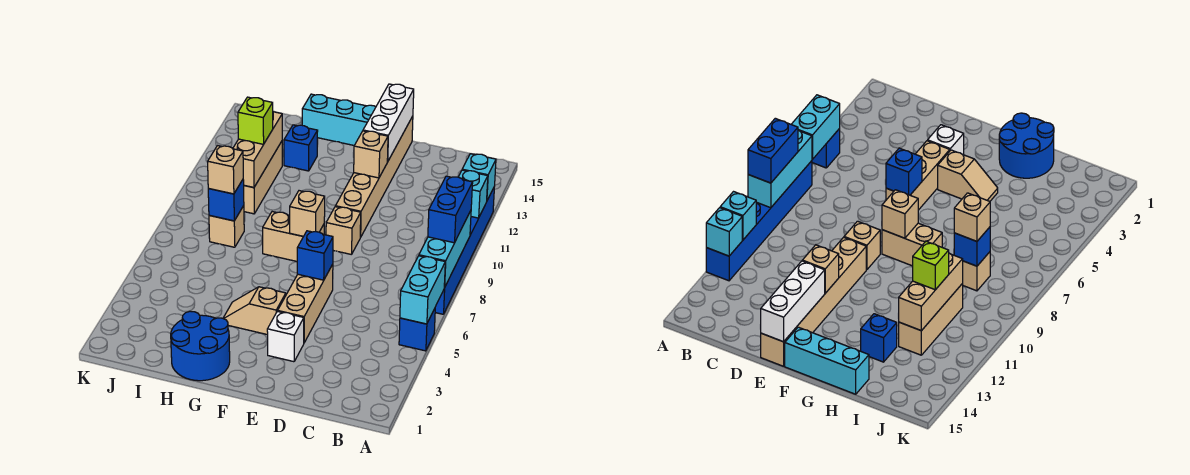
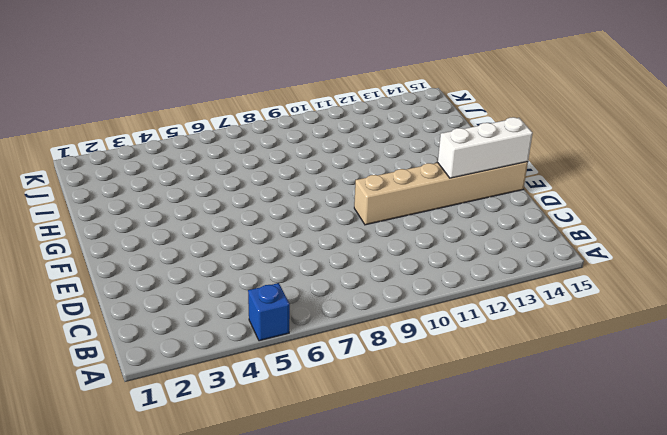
none -> blue brick A7:A12 level 1
none -> white brick E3 level 1
none -> tan brick E4:E6 level 1

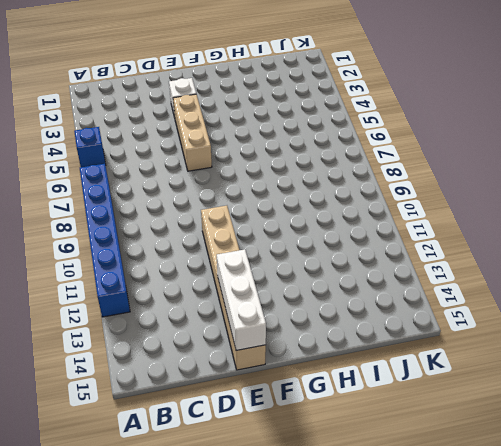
none -> tan brick E9 level 1
none -> tan slope F4:G4 level 1 top F
none -> tan brick F8:G8 level 1

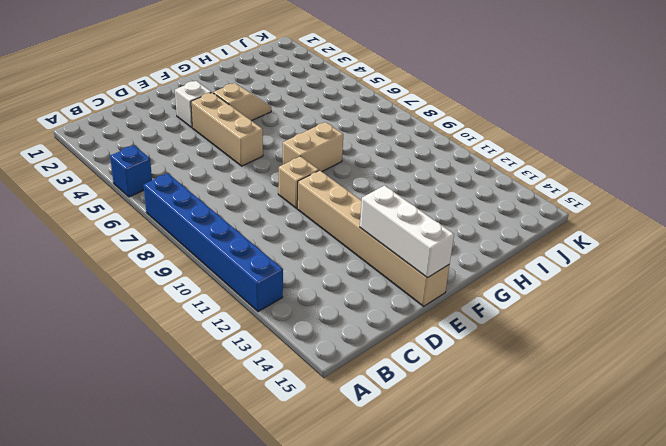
none -> cyan brick F15:H15 level 1
none -> blue round brick G1:H2 level 1
none -> blue brick H13 level 1

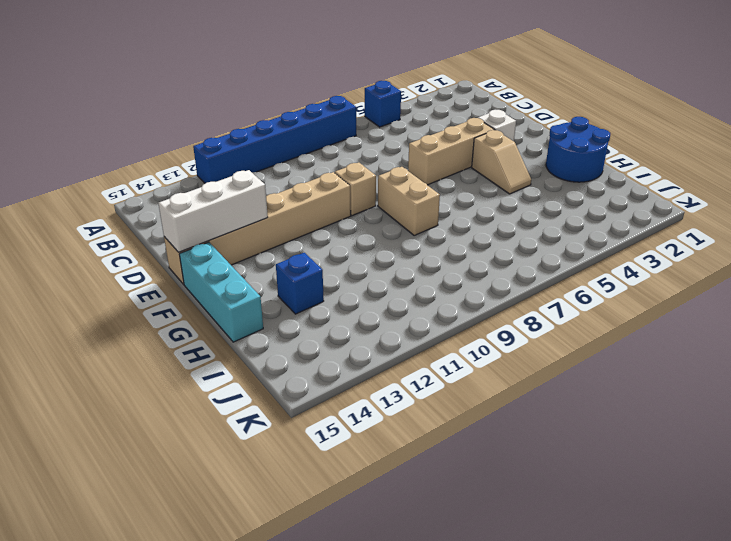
none -> tan brick I8 level 1
none -> tan brick I10:I12 level 1
none -> cyan brick A5:A6 level 2

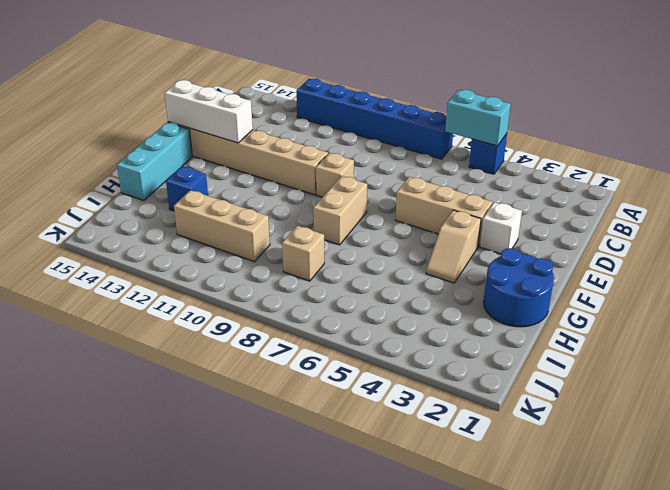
none -> cyan brick A7:A9 level 2
none -> cyan brick A11 level 2
none -> cyan brick A12 level 2

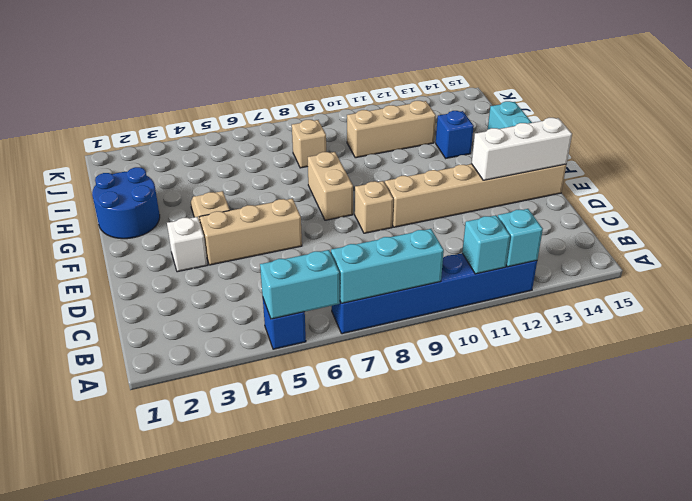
none -> blue brick E6 level 2
none -> tan brick E12 level 2
none -> tan brick F8 level 2

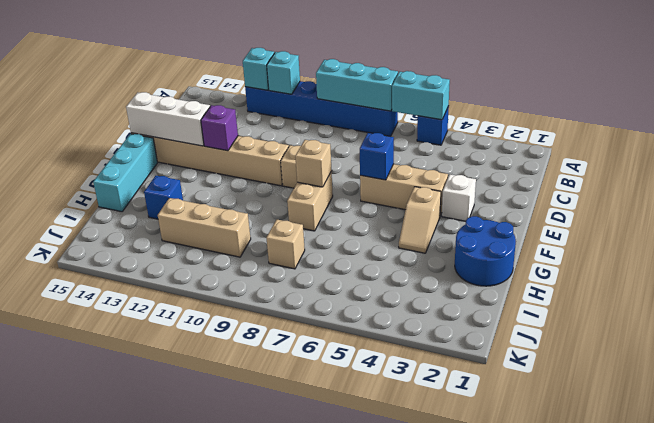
purple brick E12 level 2 -> tan brick E12 level 2
none -> blue brick I8 level 2
none -> tan brick I10:I12 level 2
none -> blue brick A8:A9 level 3

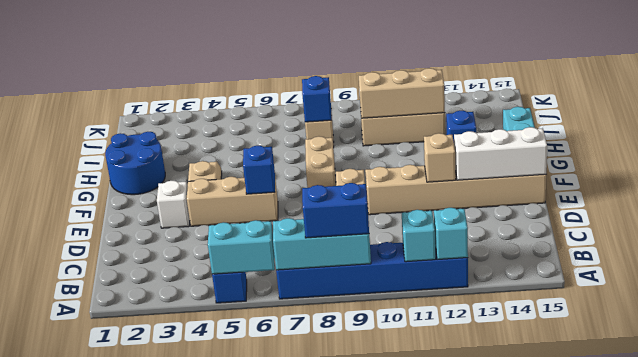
none -> tan brick F8 level 2
none -> tan brick I8 level 3
none -> lime brick I11 level 3

